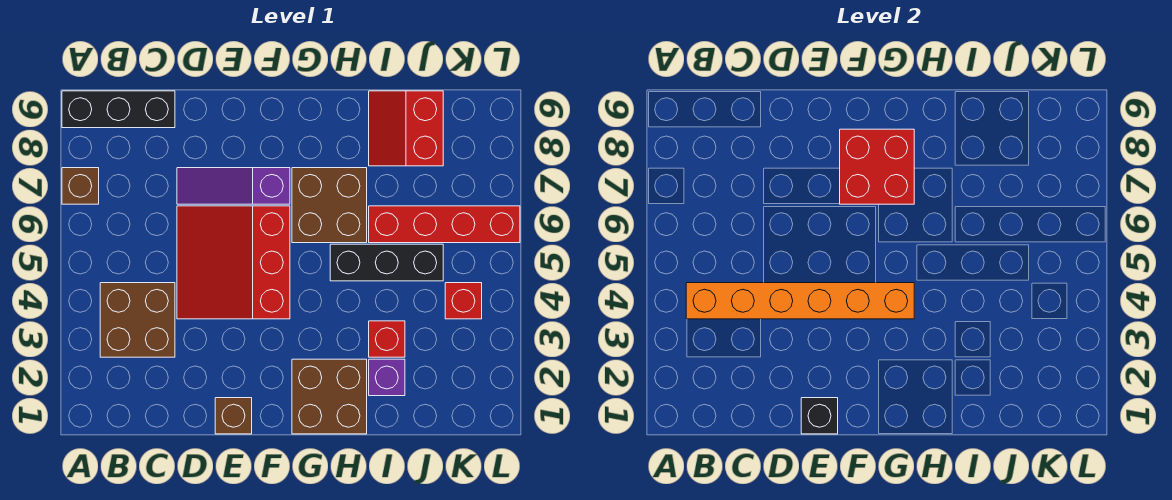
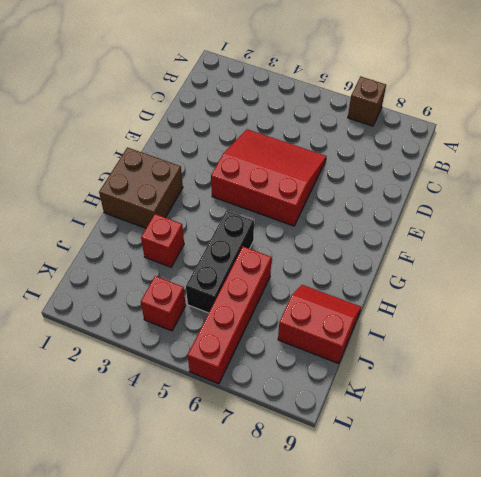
none -> black brick A9:C9 level 1
none -> brown brick B3:C4 level 1
none -> purple slope D7:F7 level 1 top F

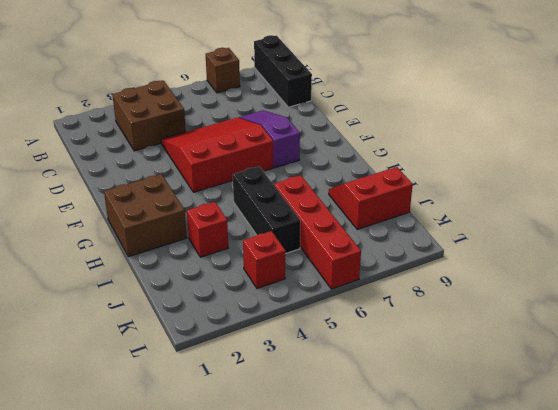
none -> brown brick E1 level 1
none -> brown brick G6:H7 level 1
none -> purple brick I2 level 1

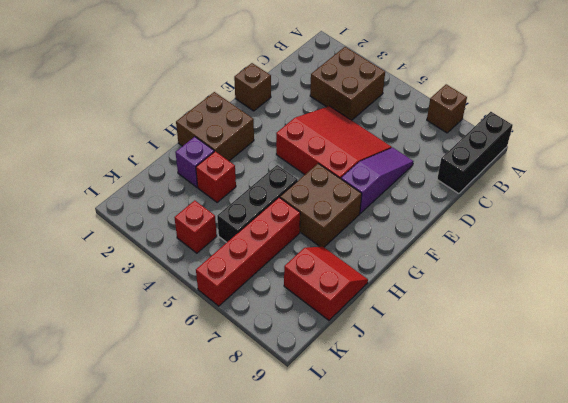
none -> orange brick B4:G4 level 2
none -> black brick E1 level 2
none -> red brick F7:G8 level 2

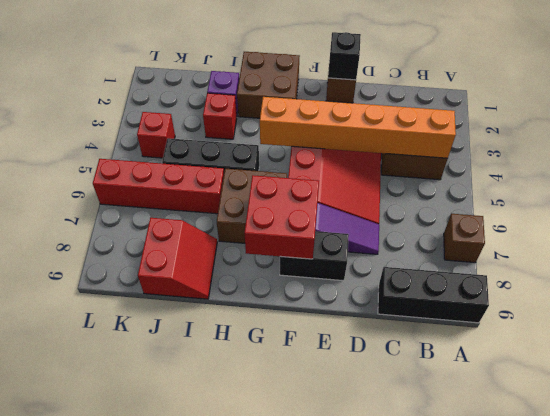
black brick E8:F8 level 1 -> none

